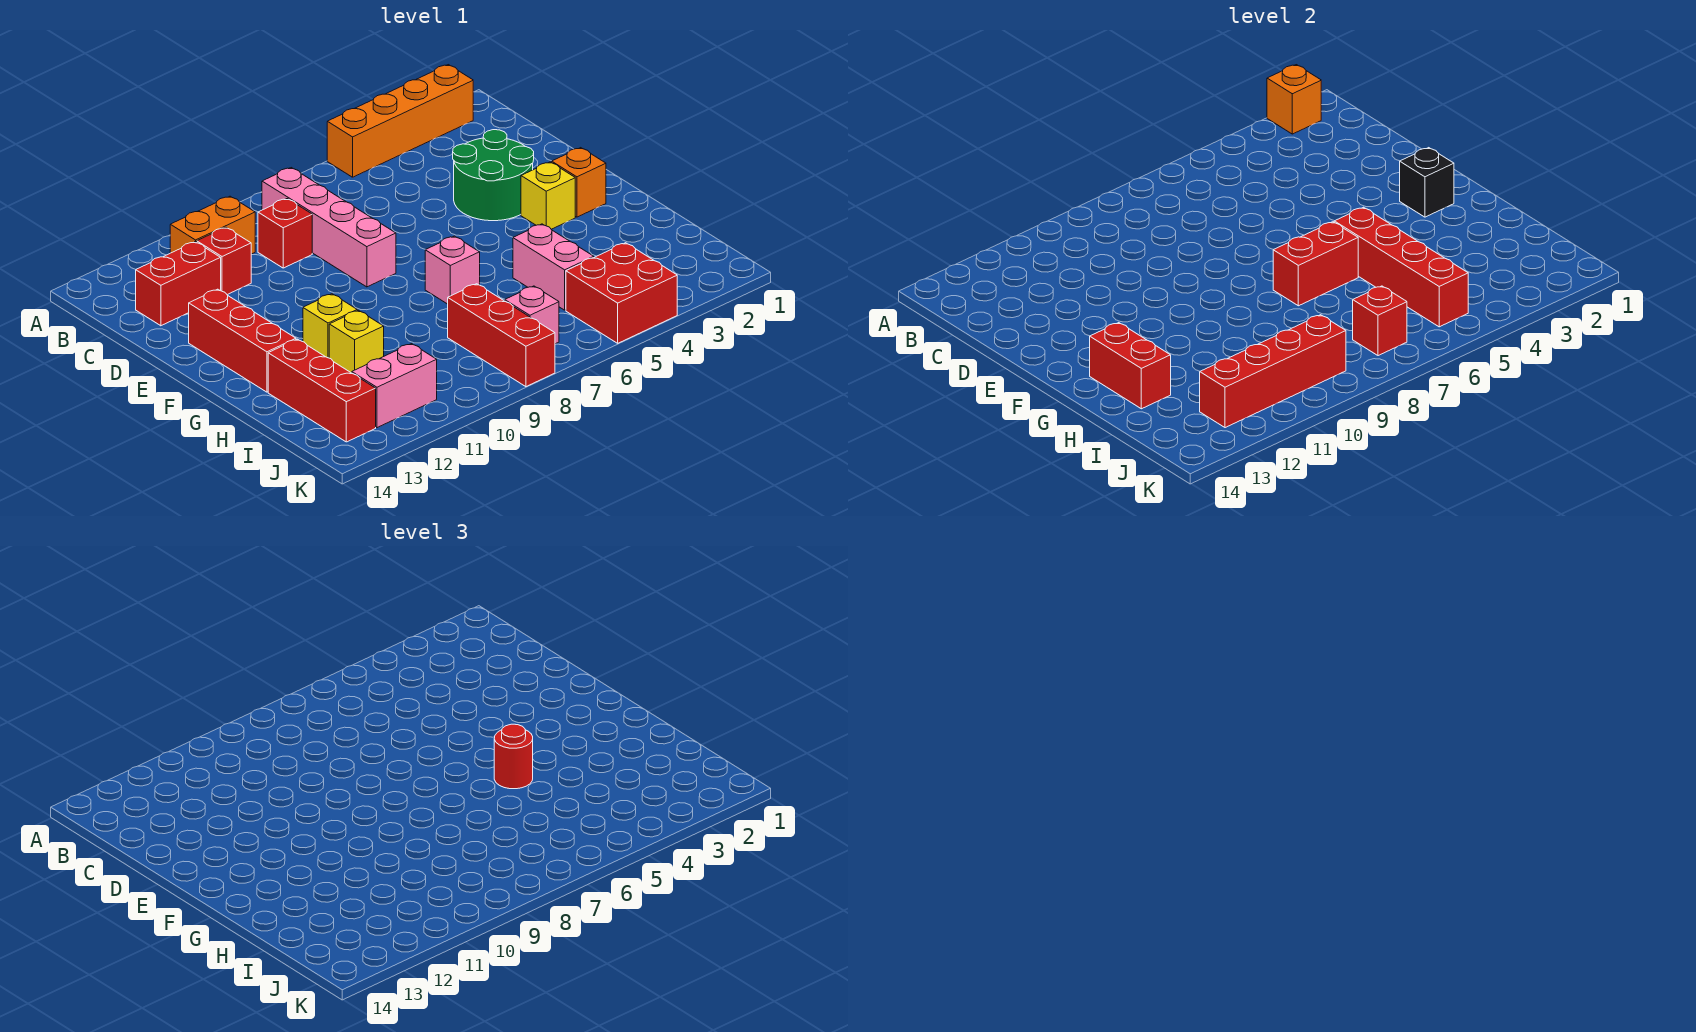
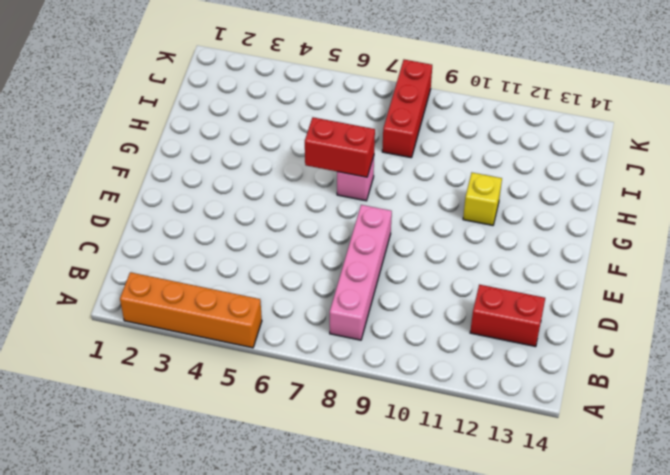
none -> orange brick B10:B11 level 1
none -> red brick C9 level 1
none -> red brick C11 level 1

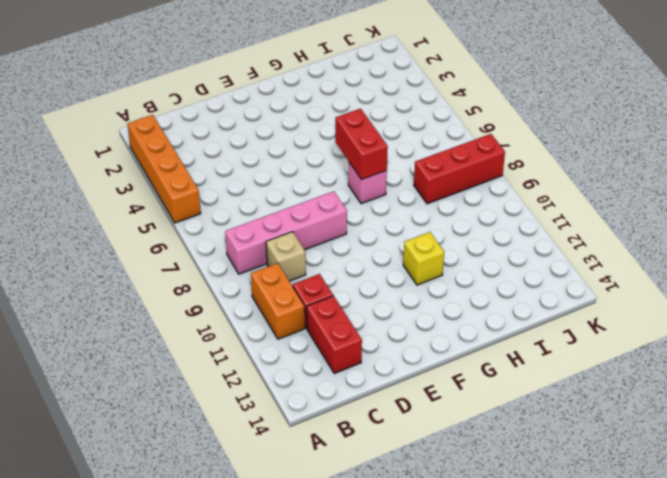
tan brick C9 level 1 -> red brick C9 level 1
none -> green round brick D3:E4 level 1
none -> red brick E13:G13 level 1
none -> orange brick F2 level 1

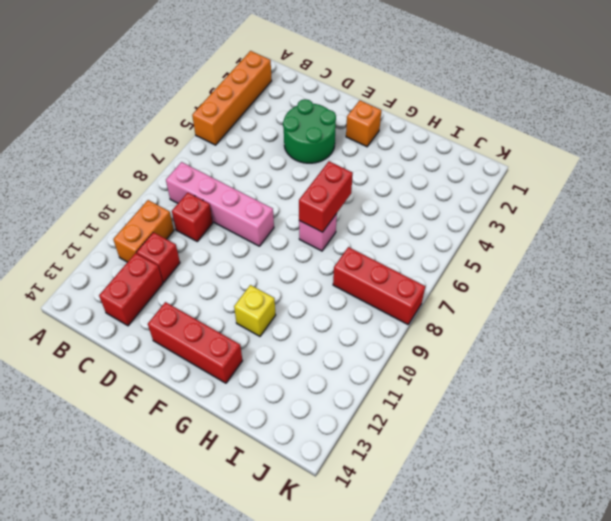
none -> yellow brick F3 level 1
none -> pink brick H5:I5 level 1
none -> yellow brick H11 level 1

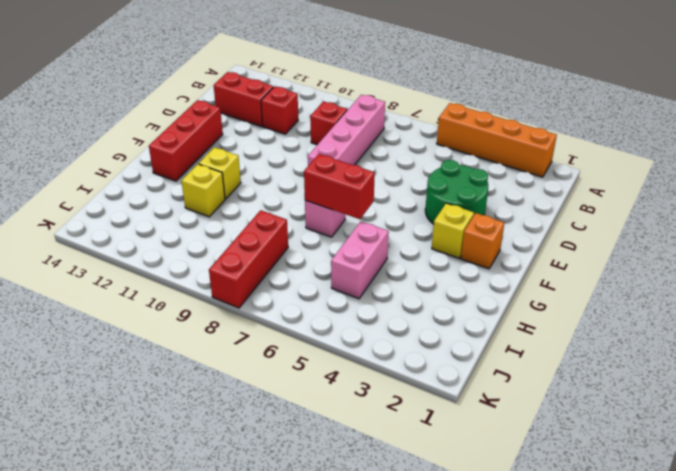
none -> orange brick B10:B11 level 1
none -> red brick H13:J13 level 1
none -> red brick J4:K5 level 1

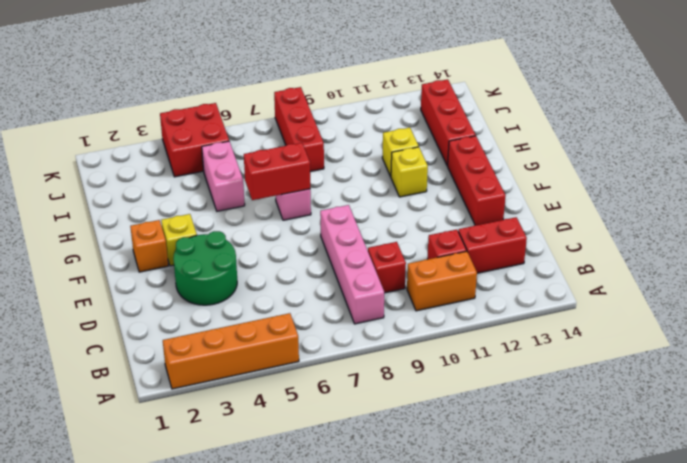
none -> pink brick J7 level 1
none -> pink brick J11:J12 level 1
none -> orange brick A2 level 2

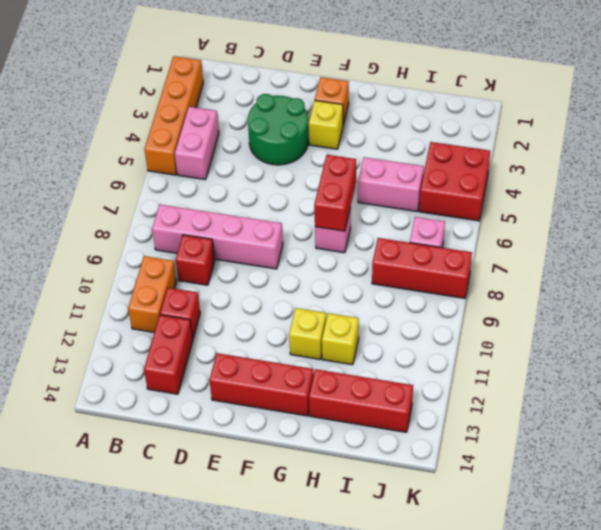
pink brick B4:B5 level 1 -> pink brick J11:J12 level 1
none -> orange brick A2 level 2
none -> black brick F2 level 2
none -> red brick G5:J5 level 2

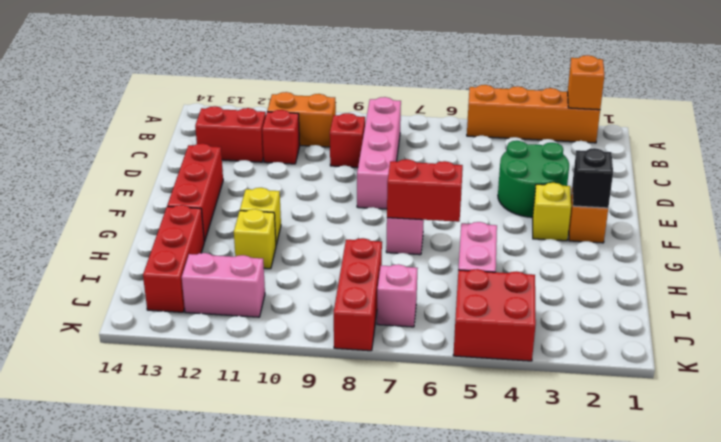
none -> red brick G5:J5 level 2
none -> red brick G13:H13 level 2
none -> red brick J7 level 2

